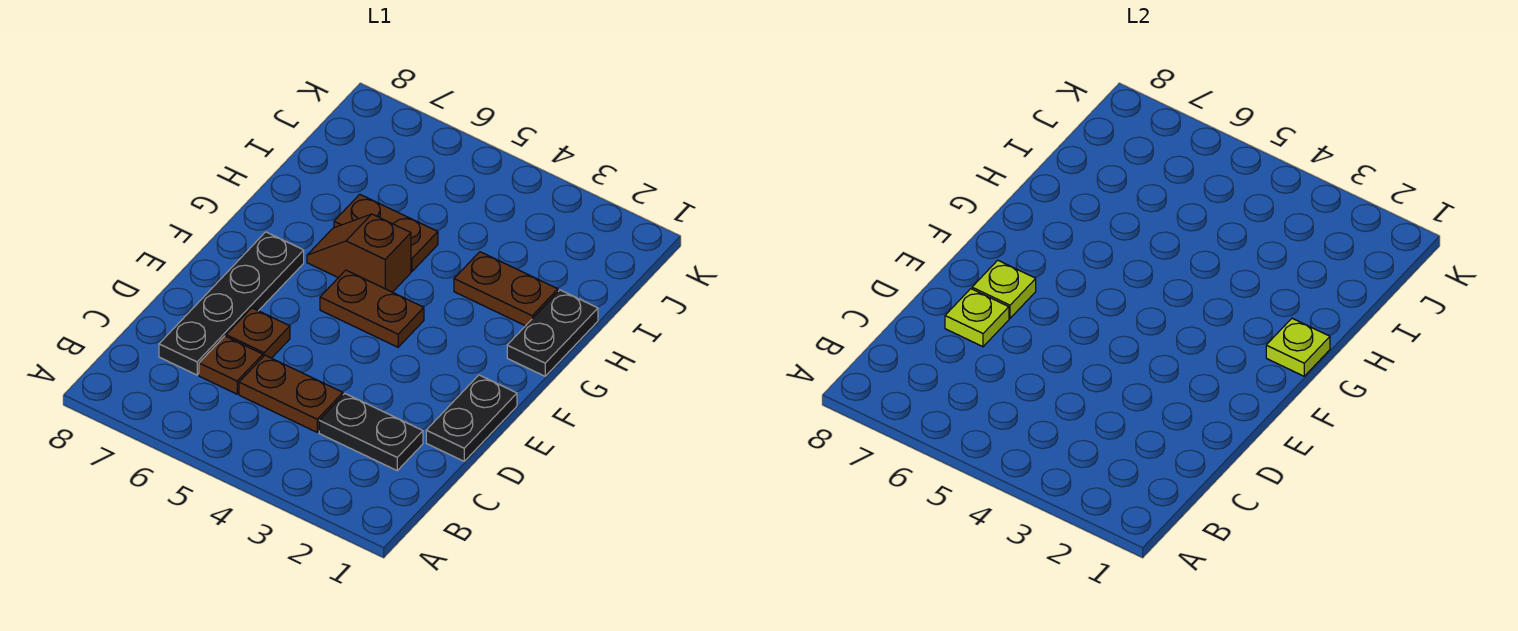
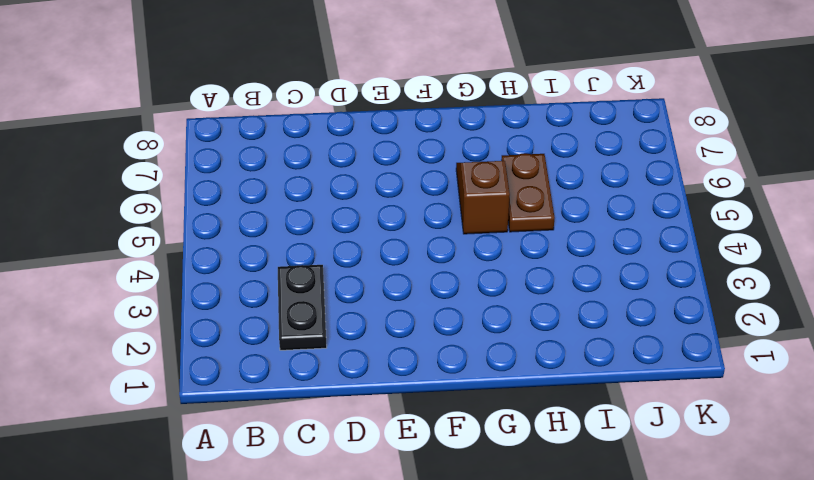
none -> brown plate C4:C5 level 1
none -> brown plate C6 level 1
none -> black plate C7:F7 level 1

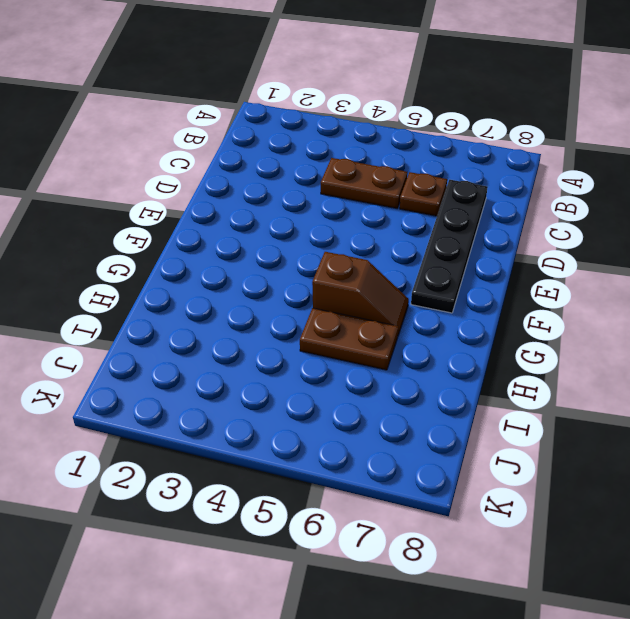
none -> black plate C2:C3 level 1
none -> black plate D1:E1 level 1
none -> brown plate D6 level 1

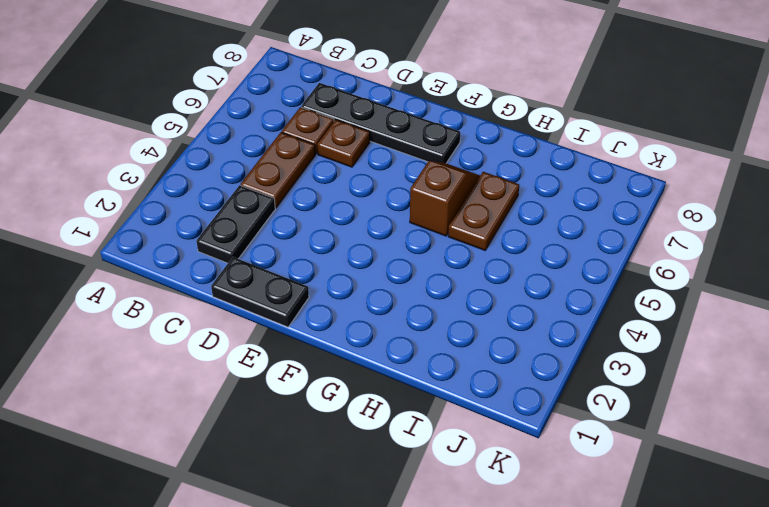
none -> brown plate F4:F5 level 1
none -> black plate G1:H1 level 1
none -> brown plate H2:H3 level 1

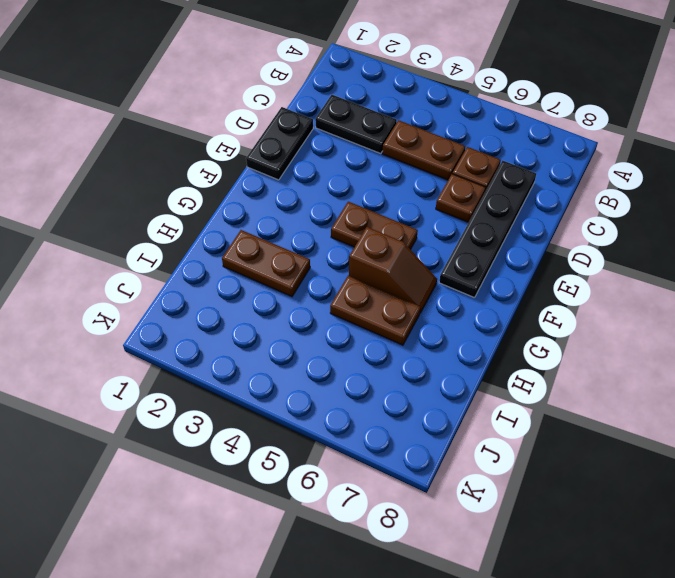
none -> black plate G1:H1 level 1
none -> lime plate D7 level 2
none -> lime plate E7 level 2

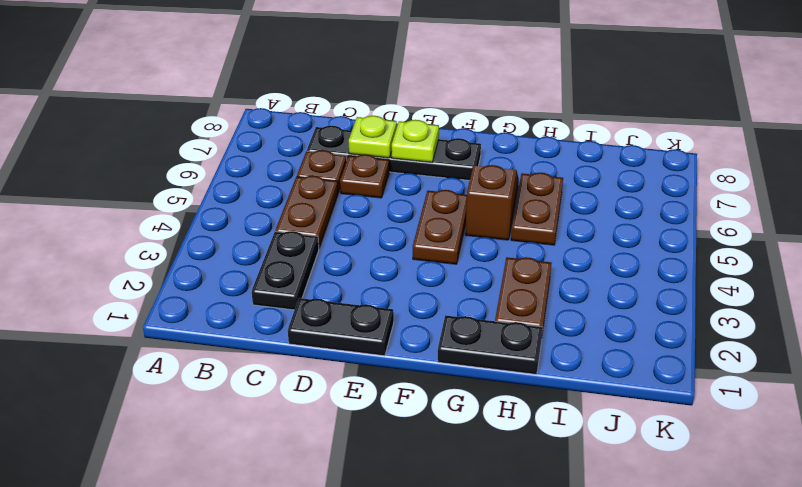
none -> lime plate G1 level 2

